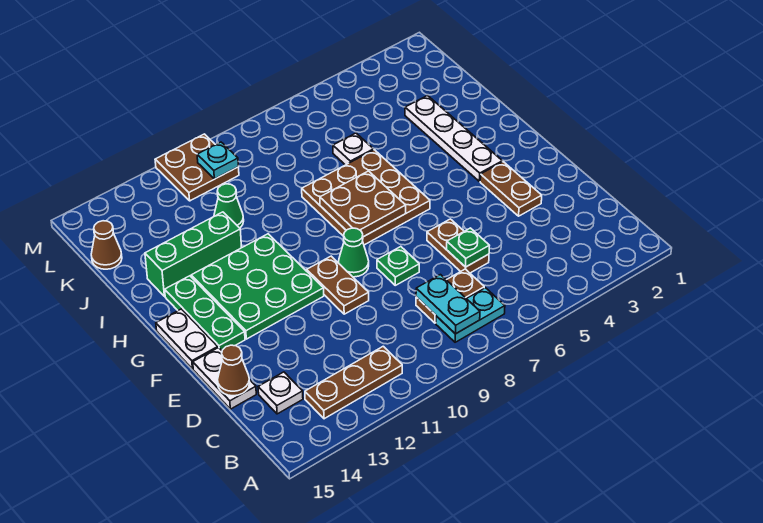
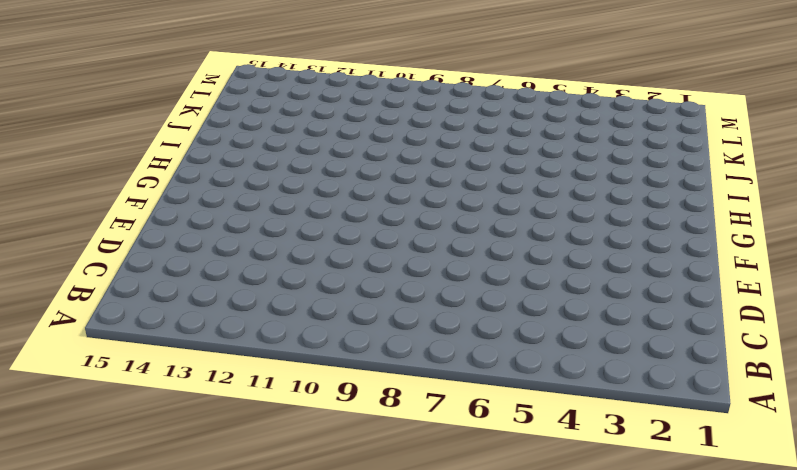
none -> cyan plate B7:B8 level 1
none -> brown plate B11:B13 level 1
none -> brown plate C7:C8 level 1

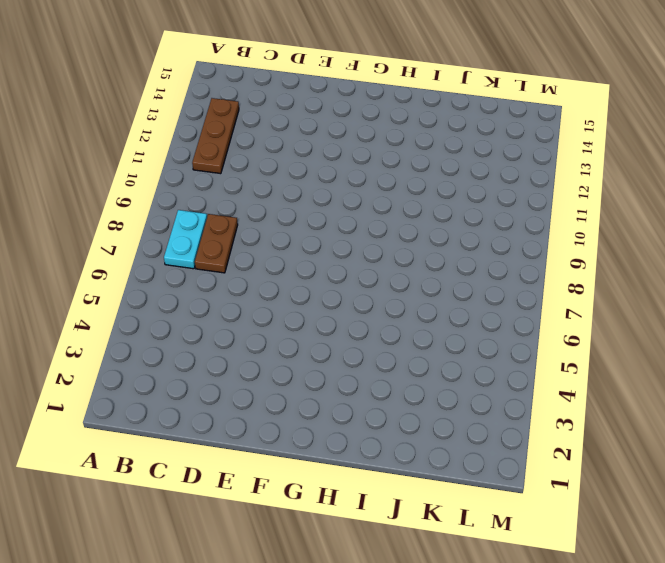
none -> white plate C14 level 1
none -> brown plate D6:E6 level 1
none -> white plate D15:E15 level 1

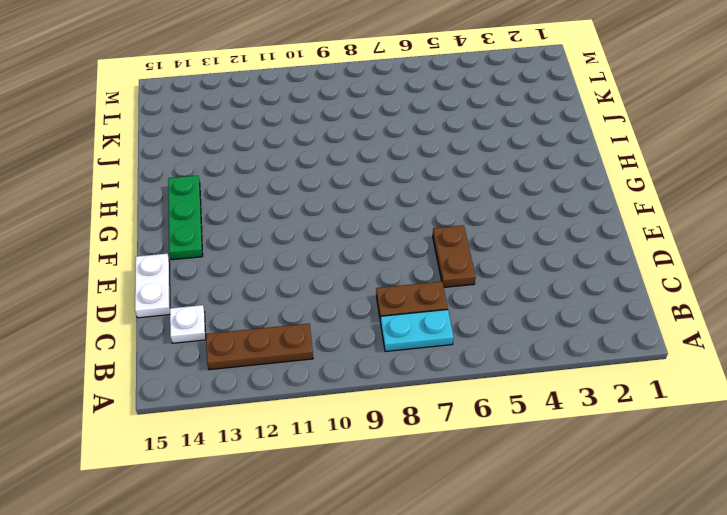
none -> brown plate E3:F3 level 1
none -> green plate E8 level 1
none -> brown plate E10:F10 level 1

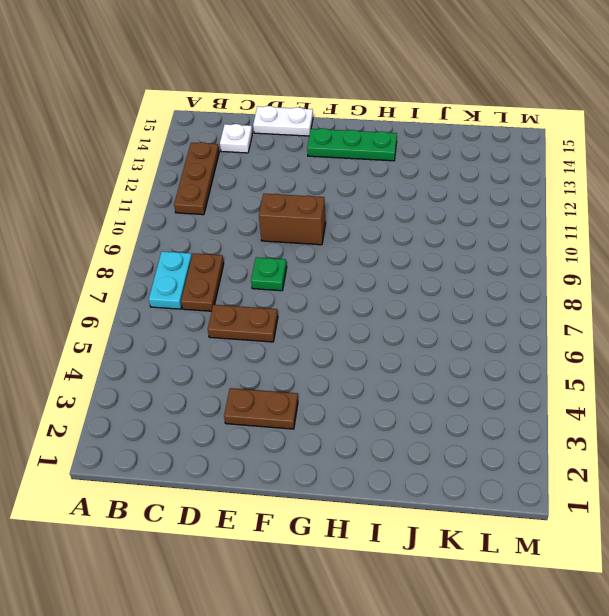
brown brick E10:F10 level 1 -> brown plate E10:F10 level 1
none -> green cone F9 level 1
none -> green plate F11:H13 level 1
none -> white plate F15:G15 level 1

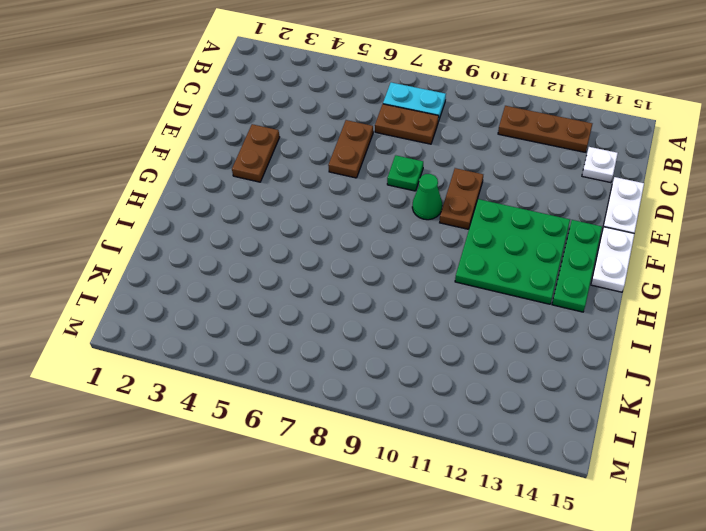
none -> white plate G3:J3 level 1
none -> brown plate G6:I8 level 1
none -> green brick I12:I14 level 1

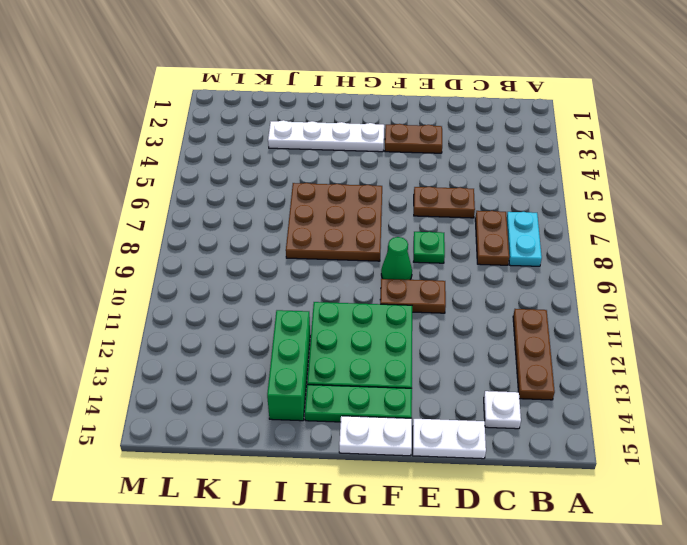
none -> white plate J6 level 1
none -> green cone J11 level 1
none -> brown cone K15 level 1

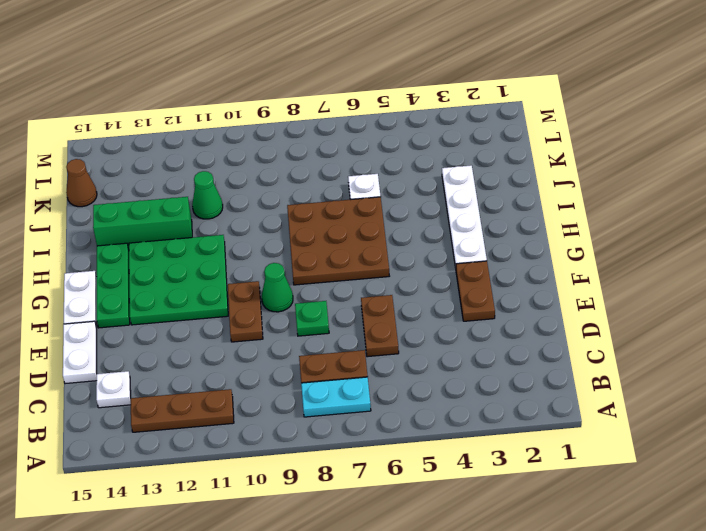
none -> brown plate L10:M11 level 1
none -> cyan plate B8:C8 level 2
none -> green plate D6 level 2

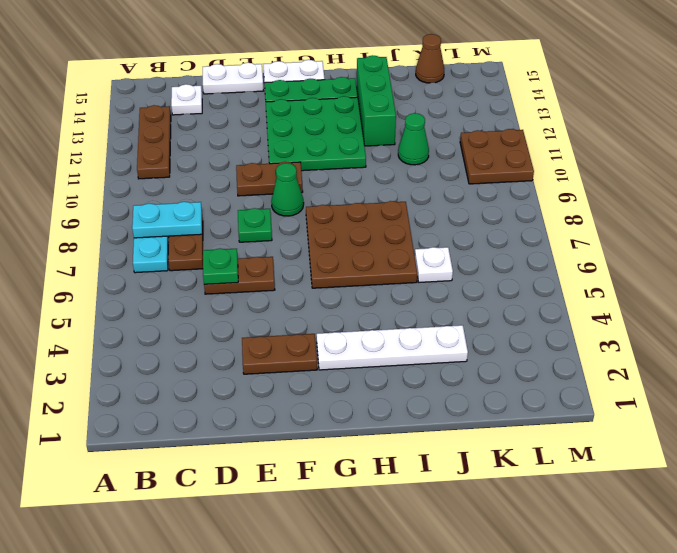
none -> brown cone D15 level 2
none -> brown plate G7:H8 level 2
none -> cyan plate L10 level 2

